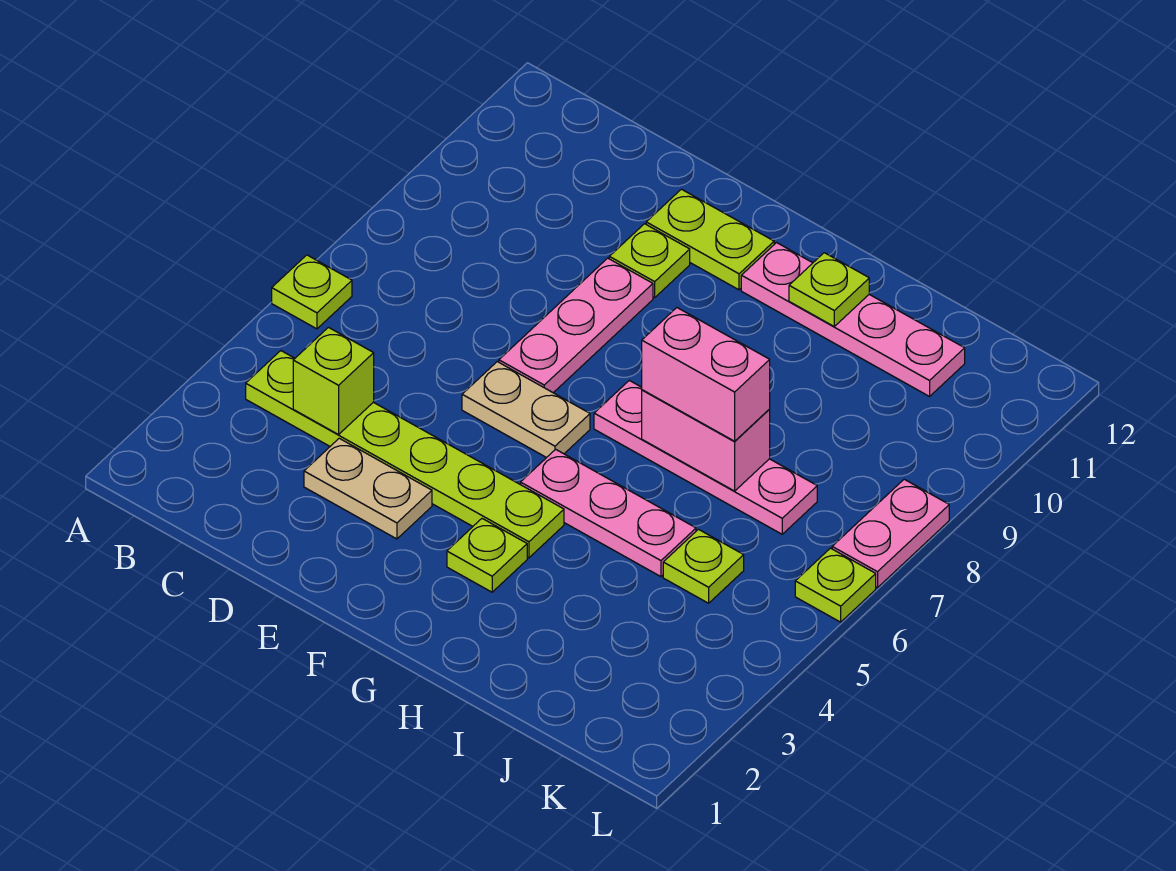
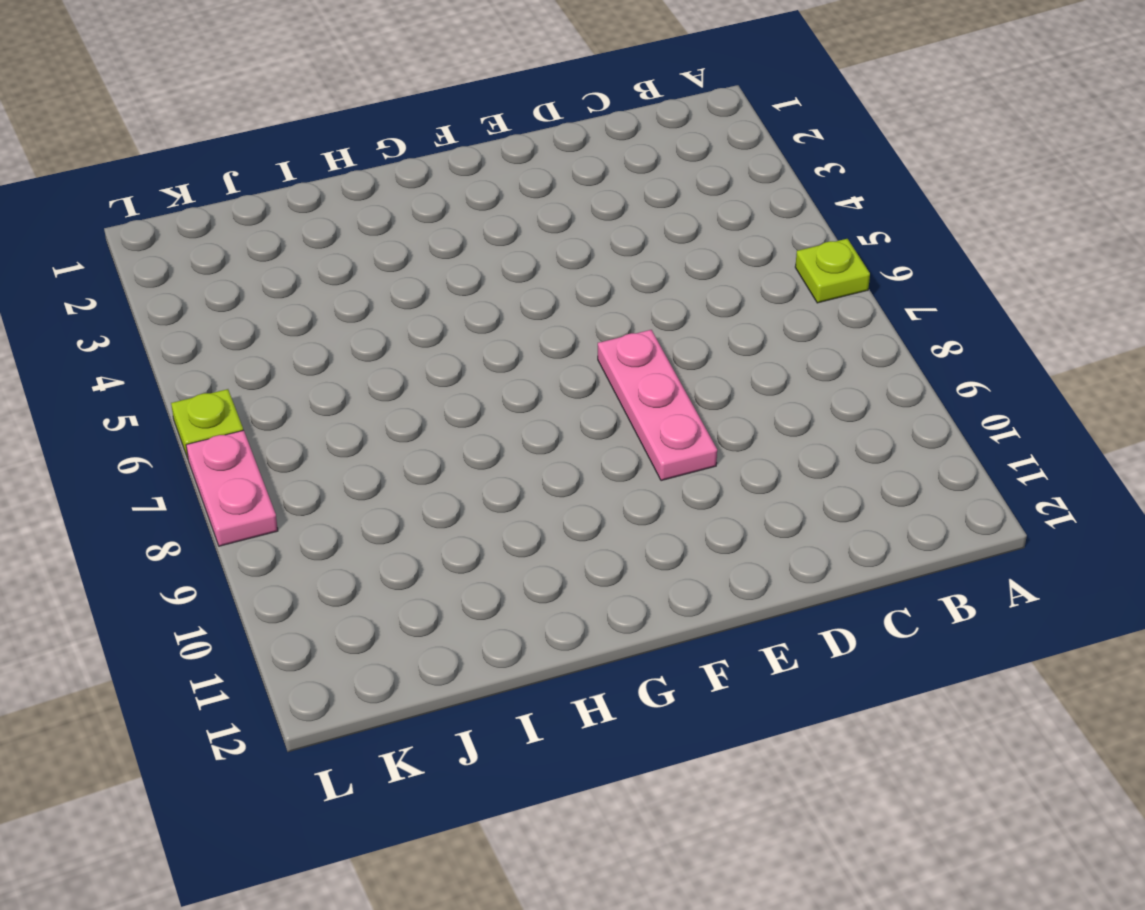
none -> lime plate B4:G4 level 1
none -> tan plate D3:E3 level 1
none -> tan plate E6:F6 level 1

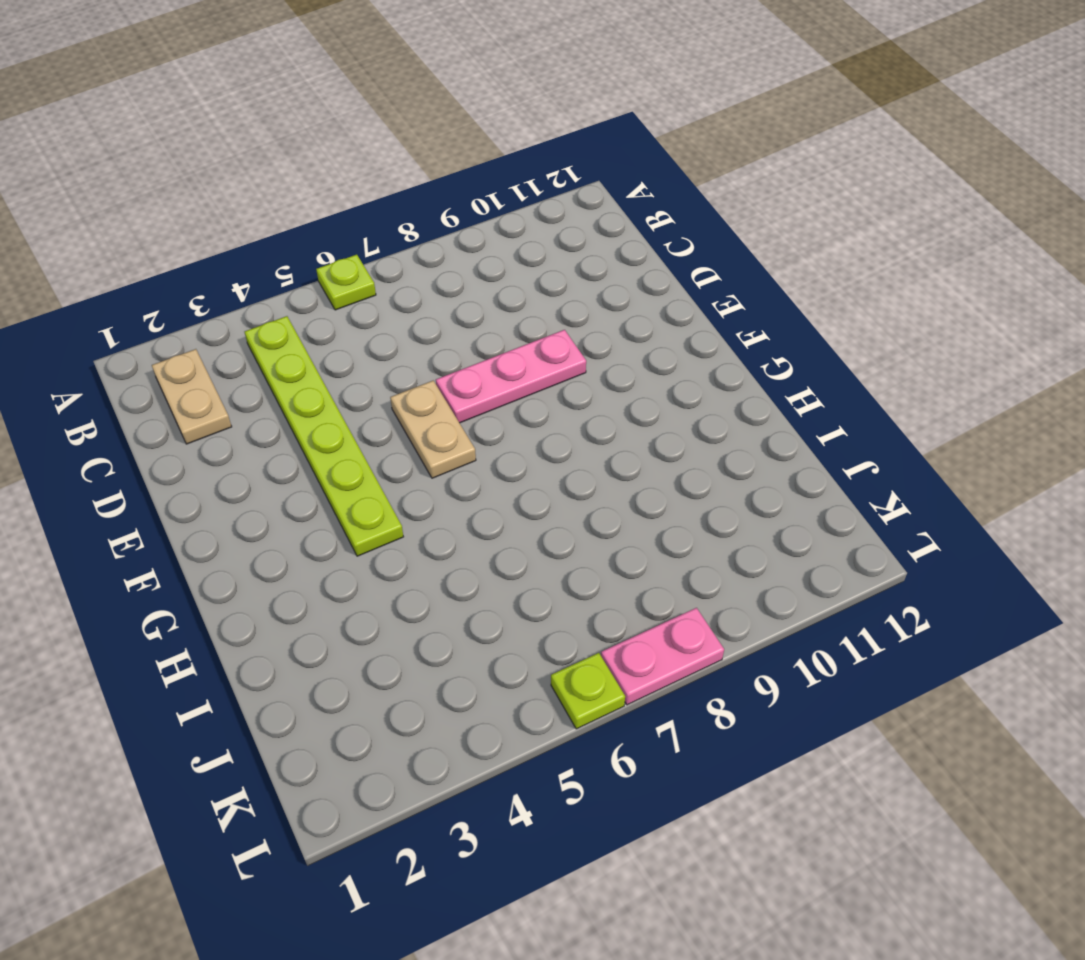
tan plate B2:C2 level 1 -> tan plate D3:E3 level 1
none -> lime plate E10 level 1
none -> lime plate E11:F11 level 1
none -> lime plate G3 level 1

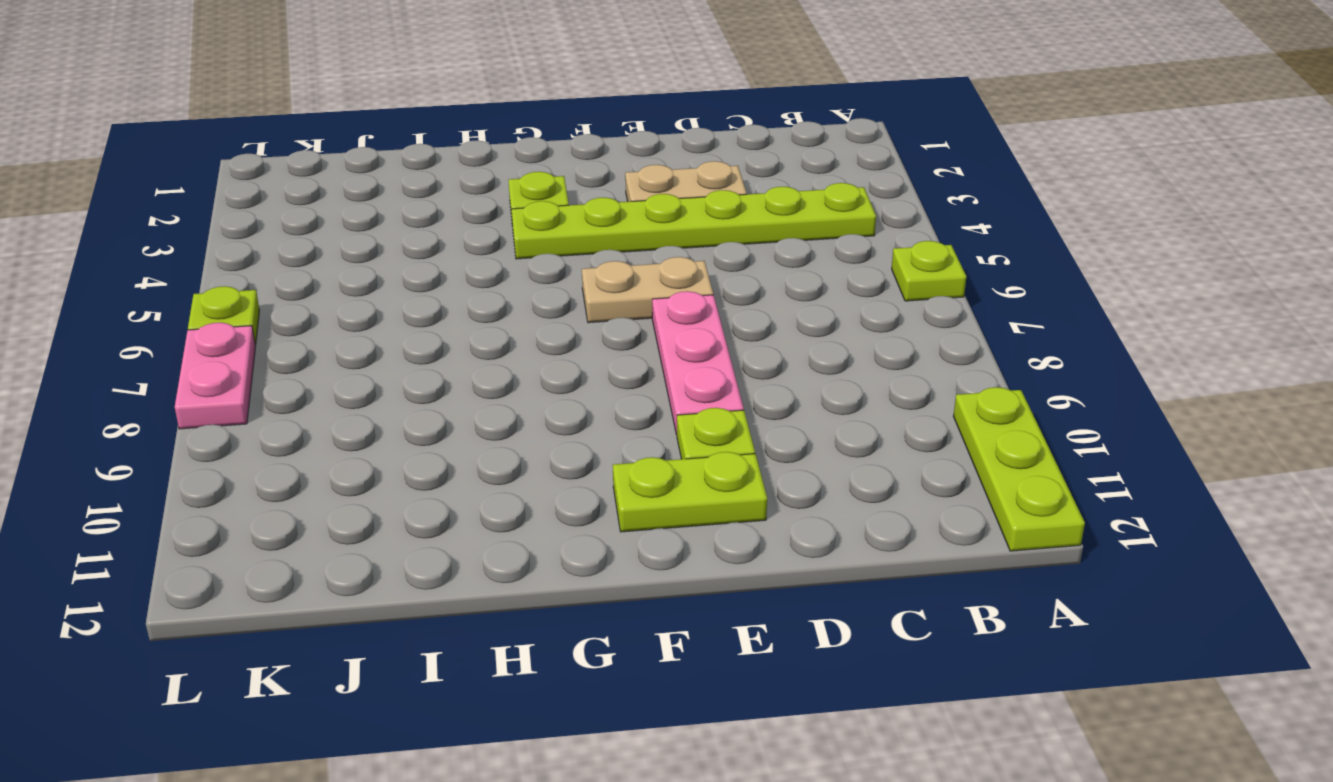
lime plate A10:A12 level 1 -> none
none -> pink plate G5:I5 level 1
none -> pink plate G7:J7 level 1
none -> pink plate G11:J11 level 1

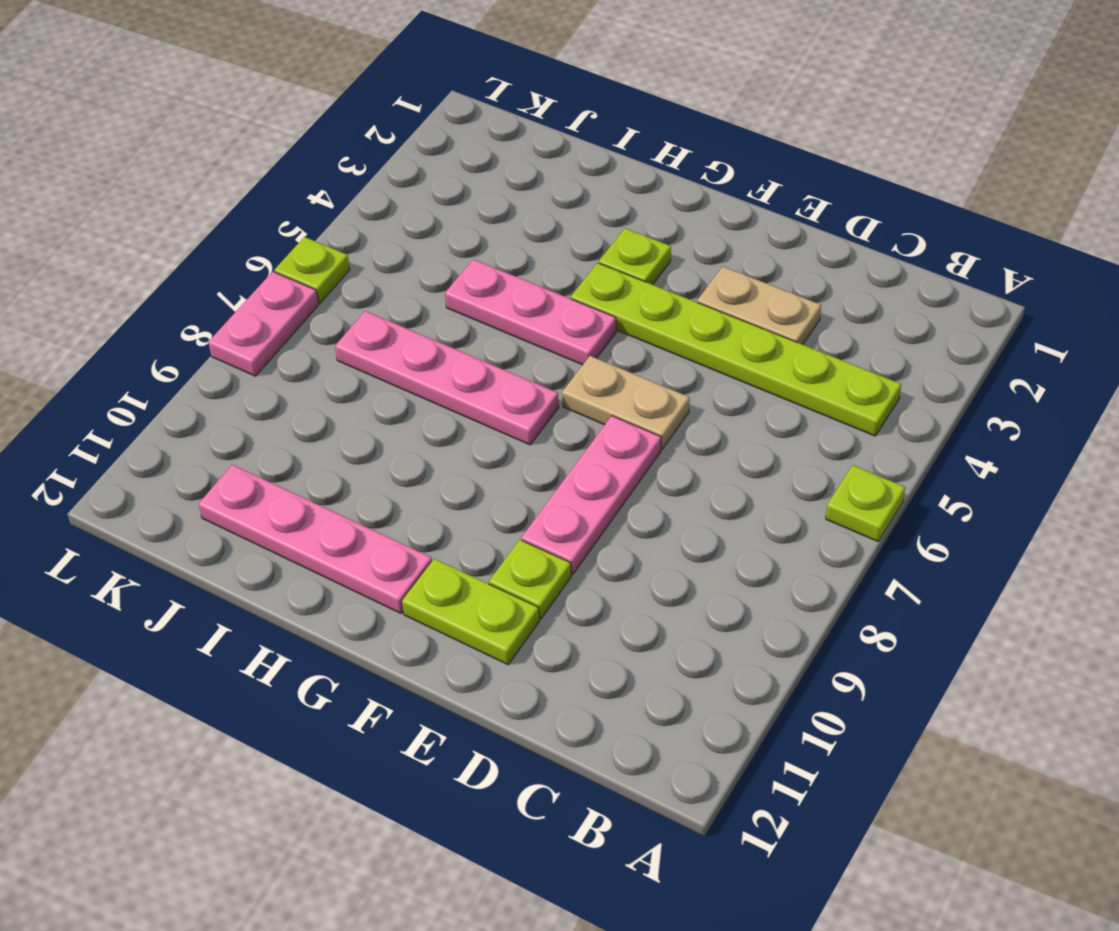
none -> lime plate J5 level 1
none -> lime brick C4 level 2
none -> pink brick H7:I7 level 2

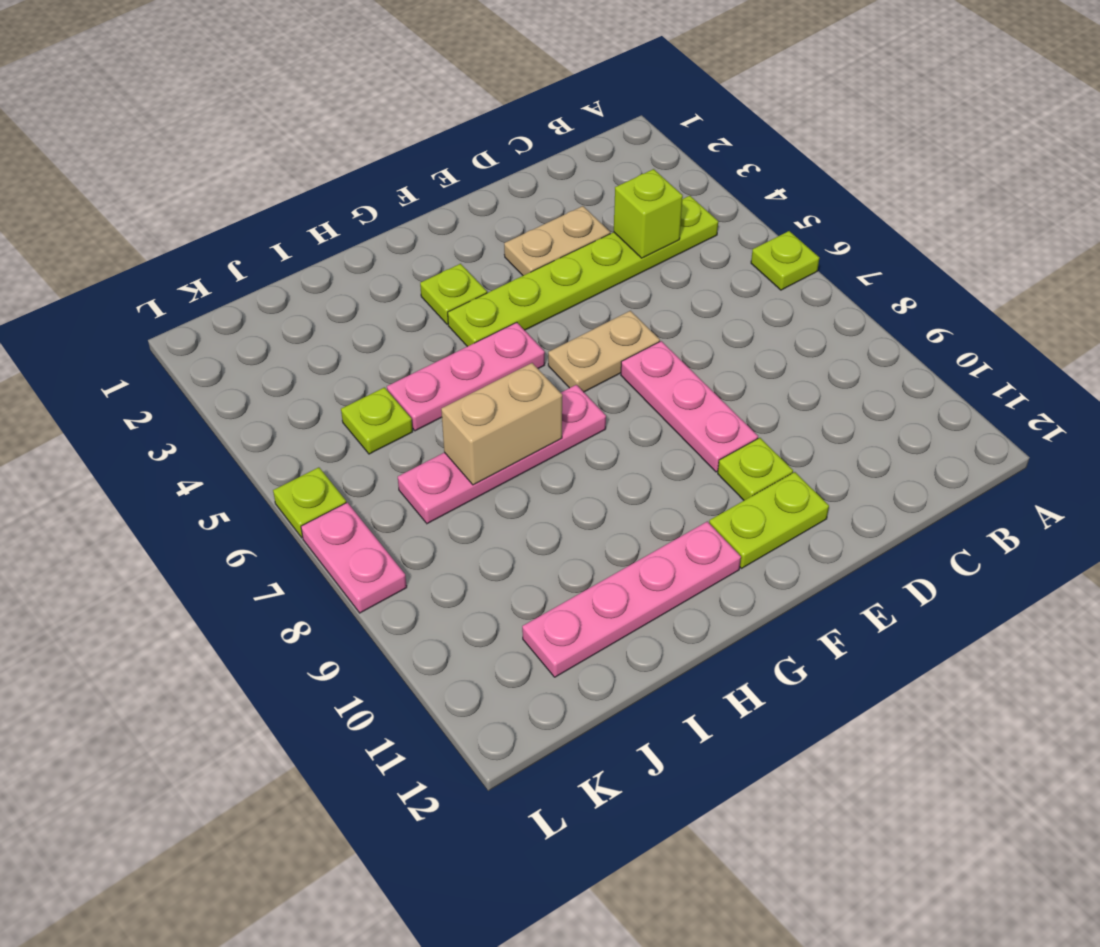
tan brick H7:I7 level 2 -> pink brick H7:I7 level 2
none -> lime plate H11 level 2
none -> pink brick H7:I7 level 3

